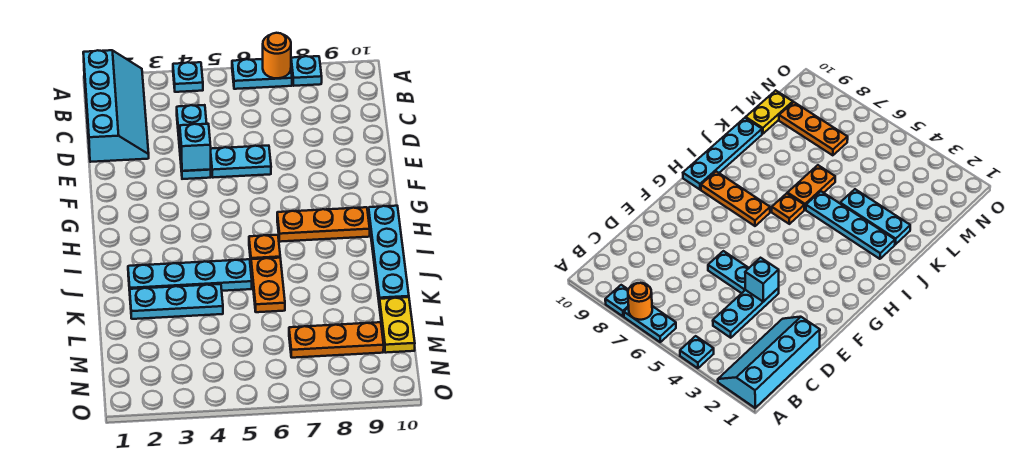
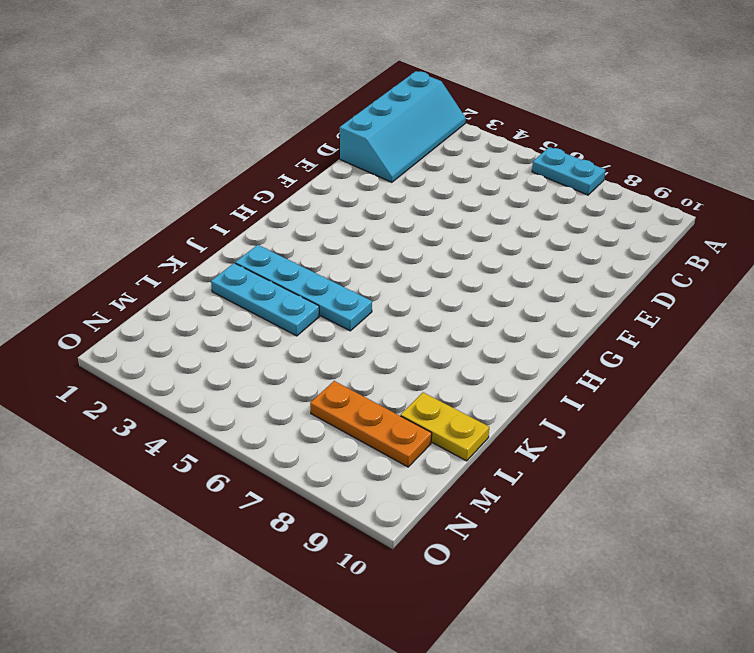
yellow plate L9:L10 level 1 -> yellow plate L10:M10 level 1
none -> cyan plate A4 level 1
none -> cyan plate A8 level 1
none -> cyan plate C4:E4 level 1

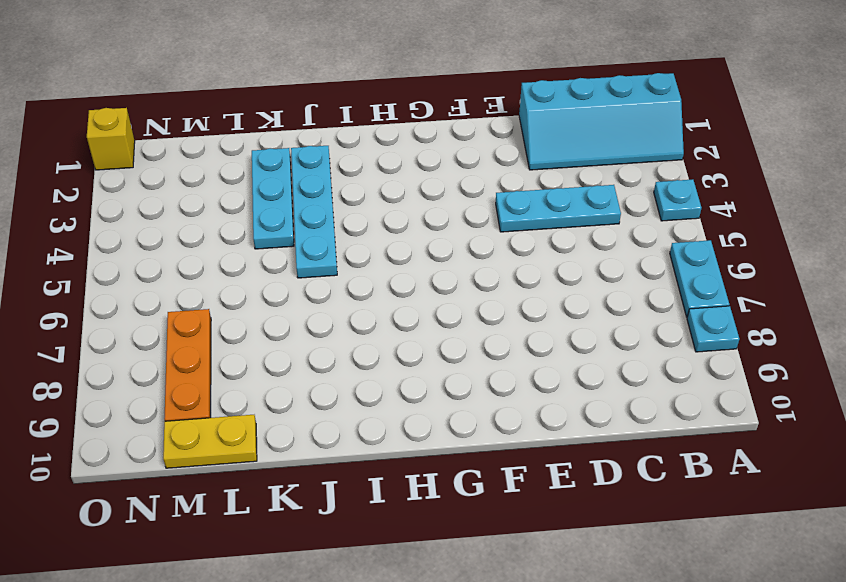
yellow brick O1 level 1 -> none
none -> cyan plate E5:E6 level 1
none -> orange plate H7:H9 level 1
none -> cyan plate H10:K10 level 1

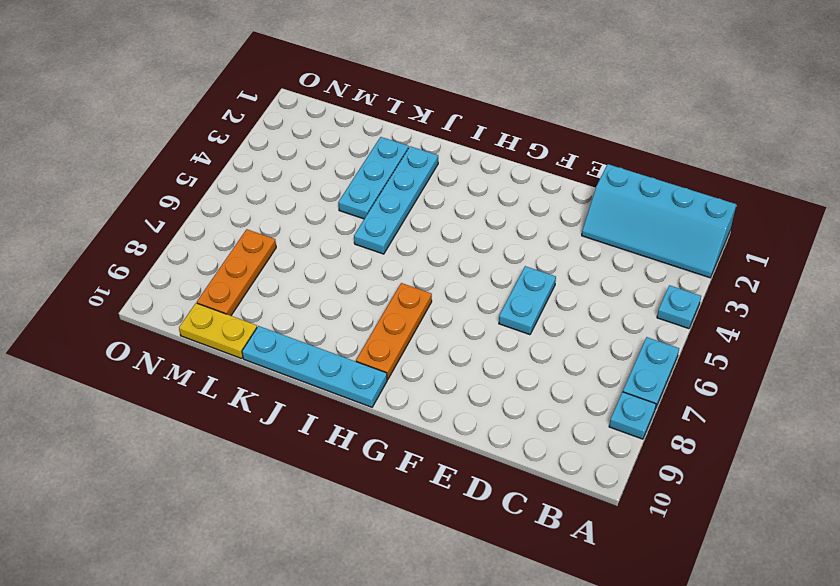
none -> cyan plate C4:E4 level 1
none -> orange plate I6 level 1
none -> orange plate J6:K6 level 1

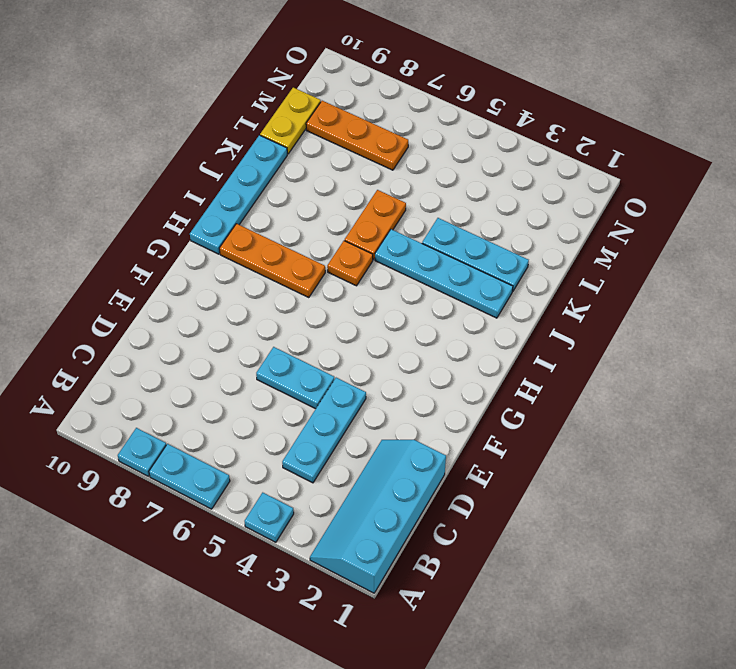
none -> orange round brick A7 level 2
none -> cyan brick E4 level 2

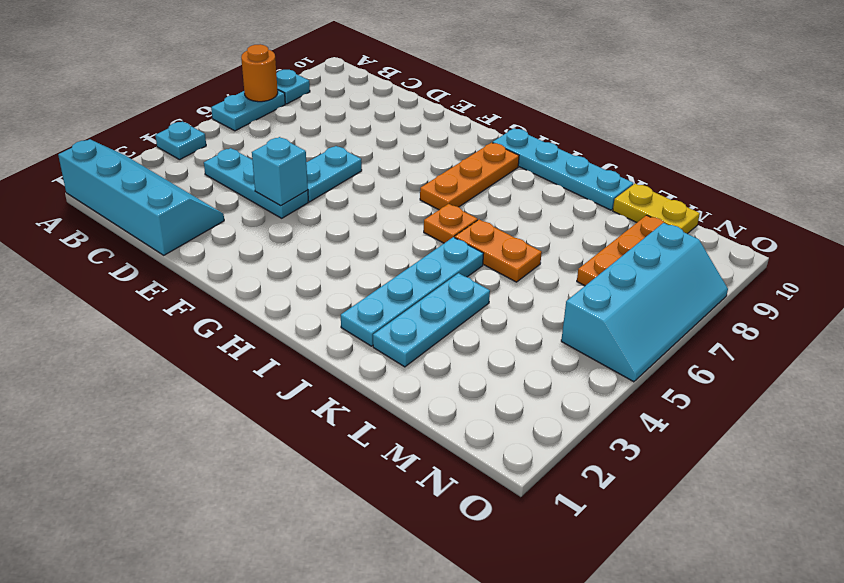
cyan slope N5:O8 level 1 top N -> none

